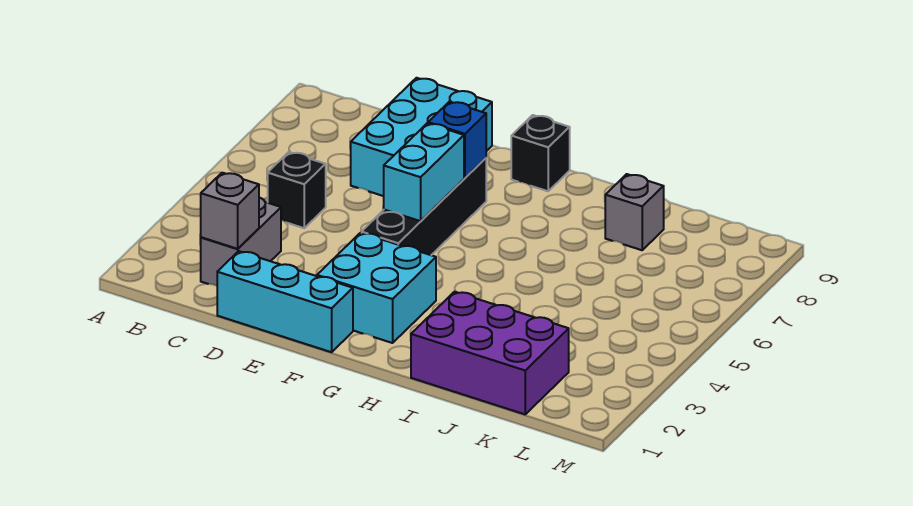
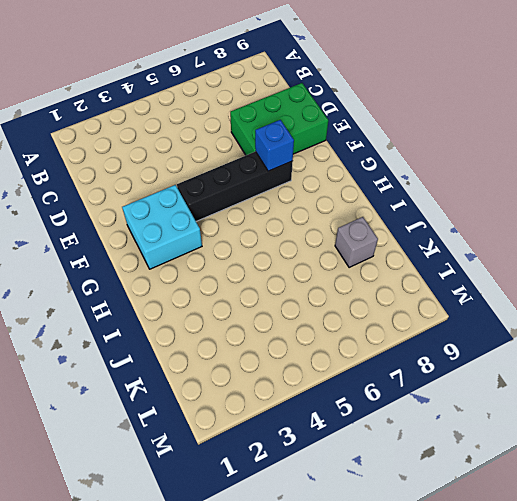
green brick D7:E9 level 1 -> cyan brick D7:E9 level 1
none -> grey brick C2:C3 level 1
none -> black brick C5 level 1
none -> cyan brick D1:F1 level 1

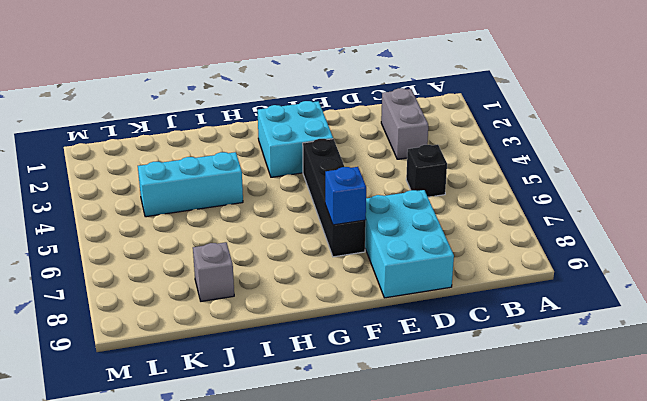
cyan brick I4:K4 level 1 -> cyan brick D1:F1 level 1
none -> black brick G9 level 1
none -> purple brick I1:K2 level 1
none -> grey brick C2 level 2

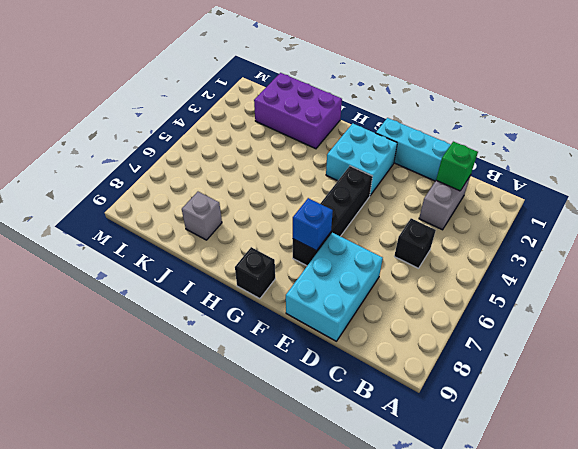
green brick C2 level 2 -> grey brick C2 level 2
none -> cyan brick F5:F6 level 2

